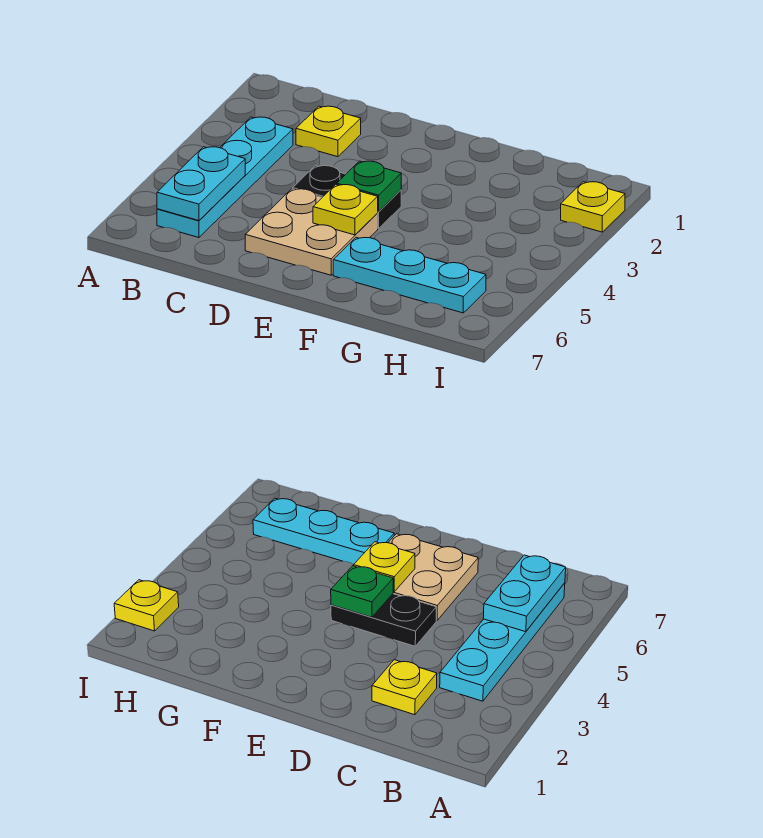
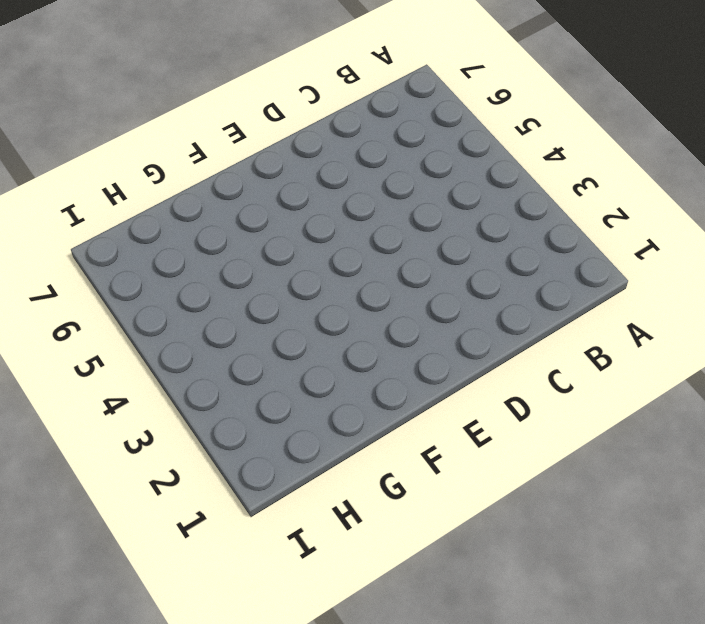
none -> cyan plate B3:B6 level 1
none -> yellow plate C2 level 1

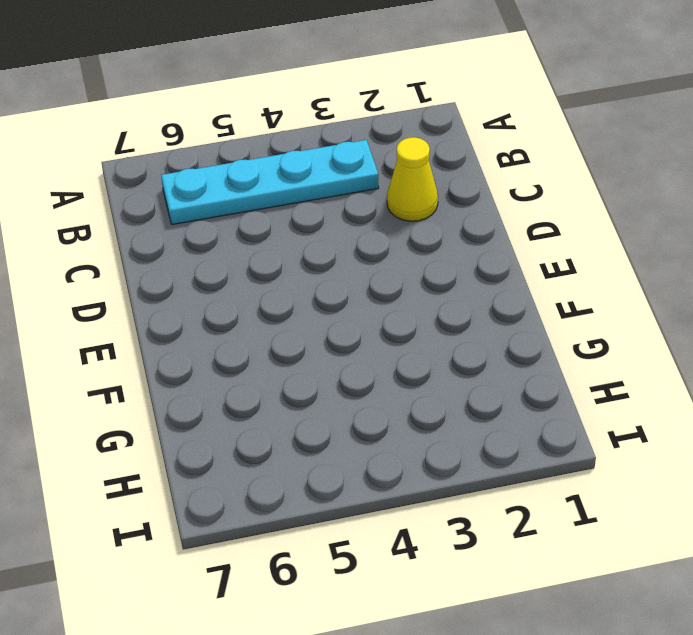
yellow cone C2 level 1 -> yellow plate C2 level 1
none -> black plate D4:E4 level 1
none -> tan plate D5:E6 level 1

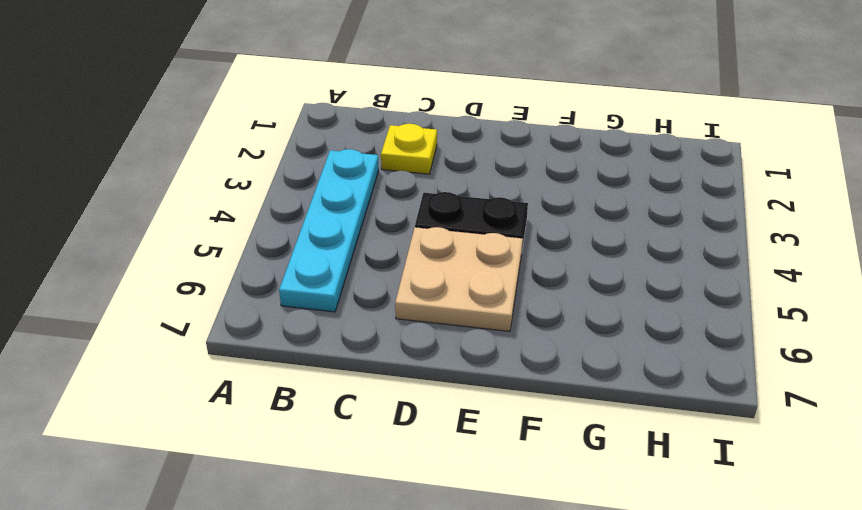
none -> cyan plate F6:H6 level 1
none -> yellow plate I2 level 1

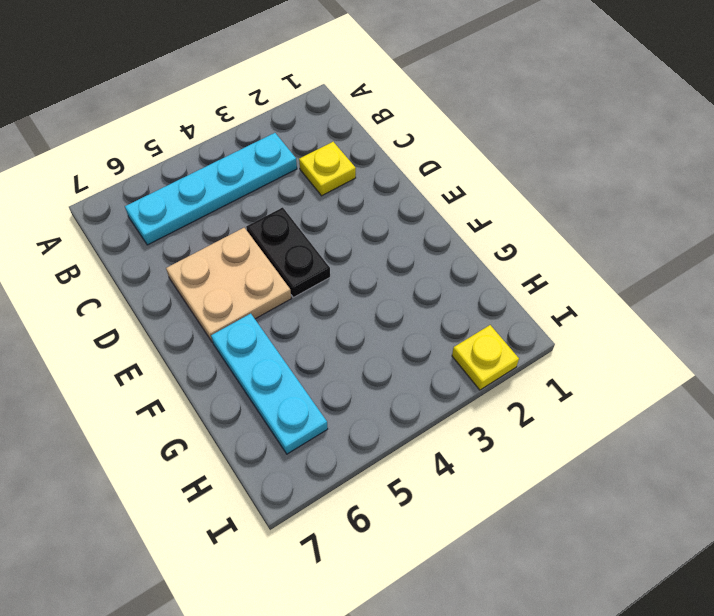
none -> cyan plate B5:B6 level 2
none -> green plate E4 level 2

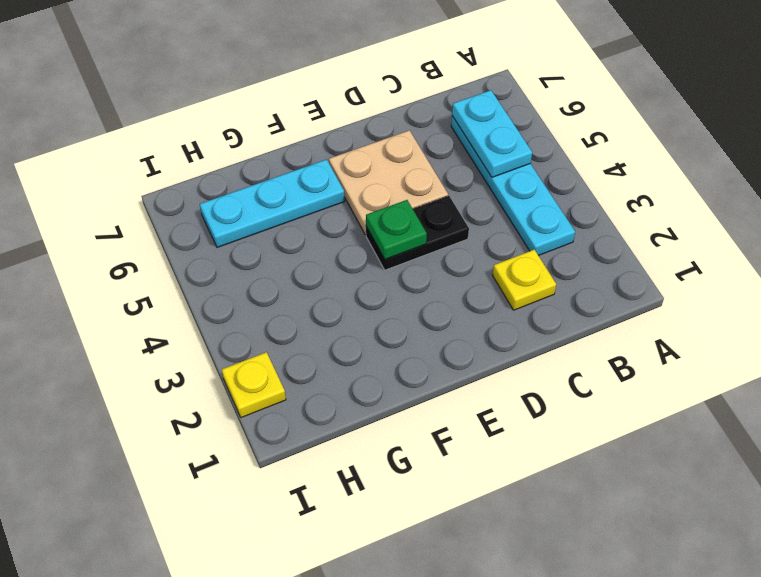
none -> yellow plate E5 level 2

